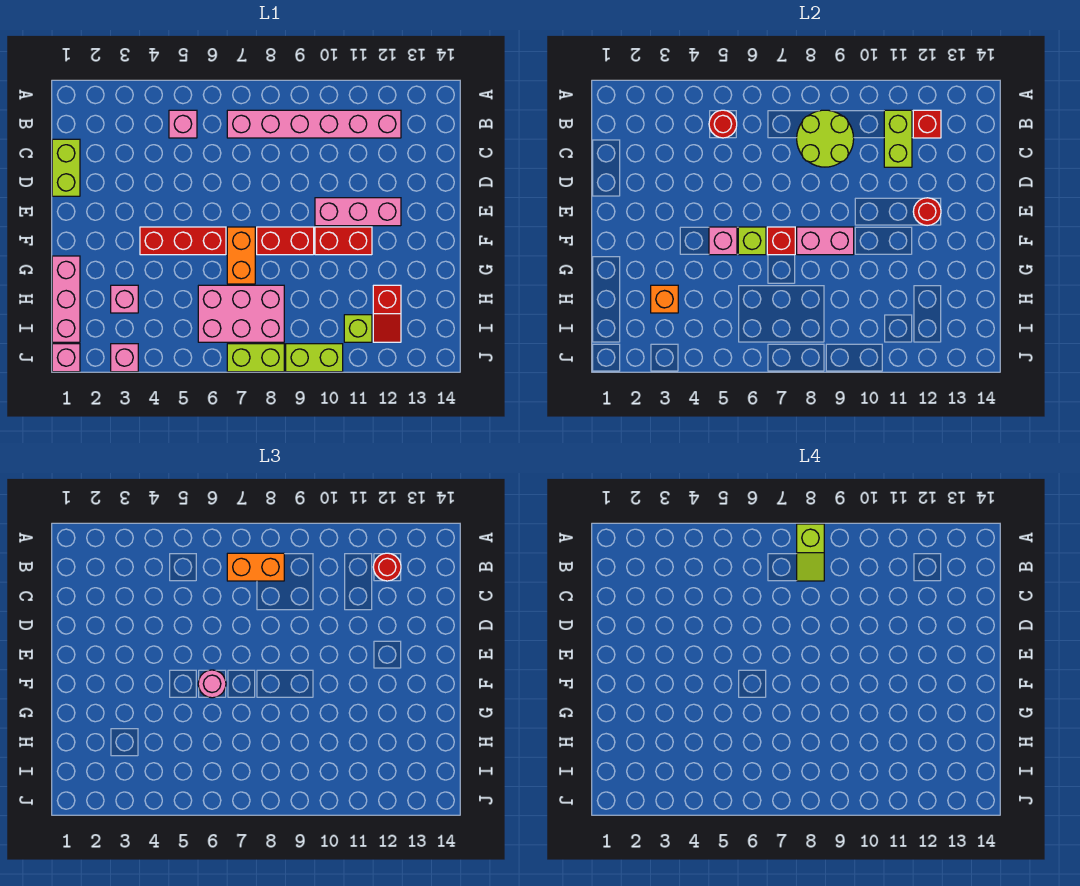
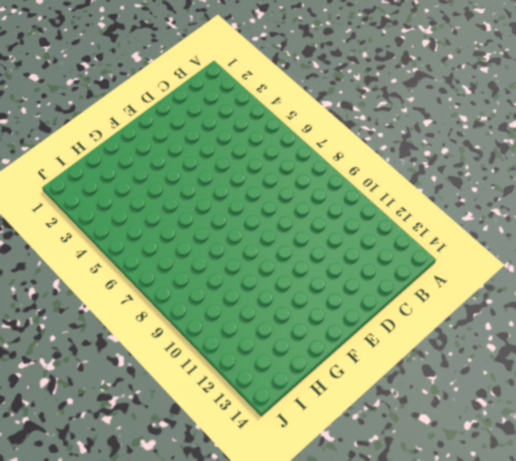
none -> pink brick B5 level 1
none -> pink brick B7:B12 level 1
none -> lime brick C1:D1 level 1
none -> pink brick E10:E12 level 1

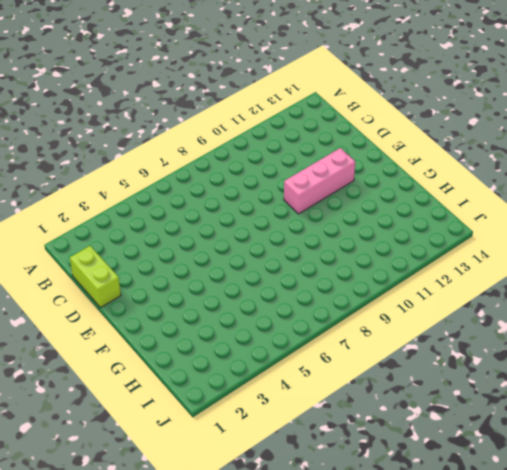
none -> pink brick B5 level 1
none -> pink brick B7:B12 level 1
none -> red brick F4:F6 level 1
none -> orange brick F7:G7 level 1

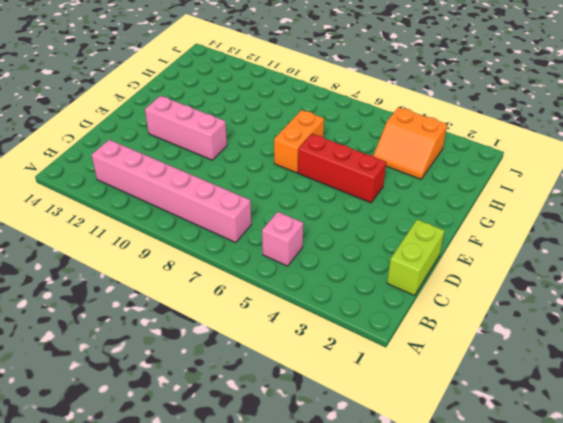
orange slope H3:I4 level 1 top I -> pink brick H3 level 1
none -> red brick F8:F9 level 1
none -> red brick F10:F11 level 1
none -> pink brick G1:I1 level 1
none -> pink brick H6:I8 level 1

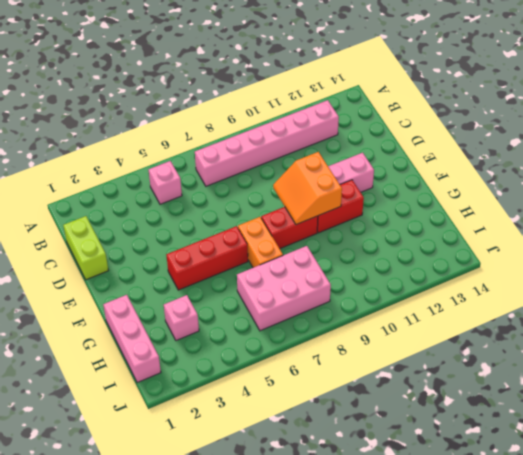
orange slope E9:F10 level 2 top 10 -> pink brick F8:F9 level 2
none -> red slope H12:I12 level 1 top H
none -> lime brick I11 level 1
none -> pink brick J1 level 1
none -> pink brick J3 level 1

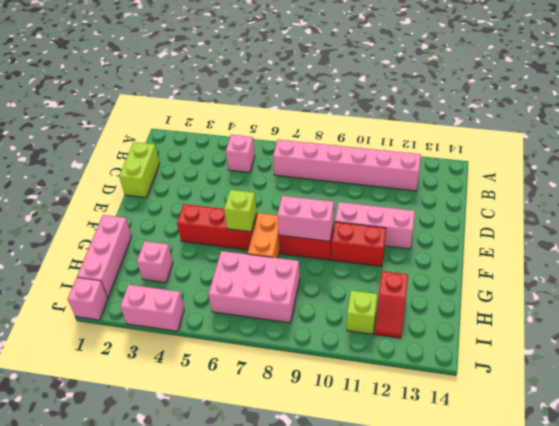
pink brick J3:J4 level 1 -> pink brick J3 level 1
none -> lime brick J7:J8 level 1
none -> lime brick J9:J10 level 1
none -> red round brick B5 level 2
none -> lime round brick B8:C9 level 2

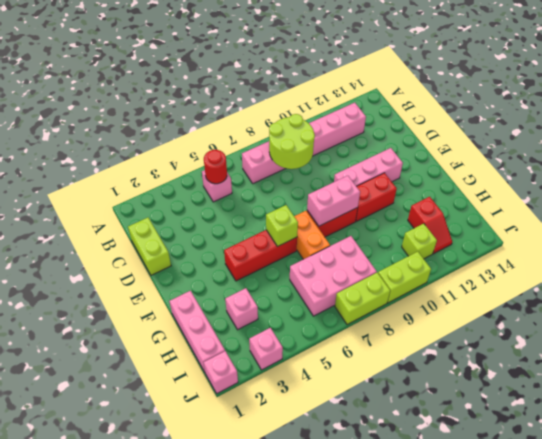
none -> lime brick B11:C11 level 2
none -> red brick B12 level 2
none -> red round brick E12 level 2
none -> pink brick F5 level 2

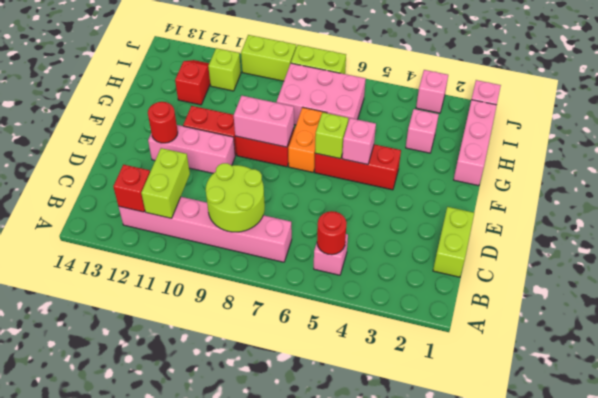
none -> red brick F7 level 2
none -> orange brick H3 level 2
none -> orange brick B7:B8 level 3
none -> red round brick B12 level 3

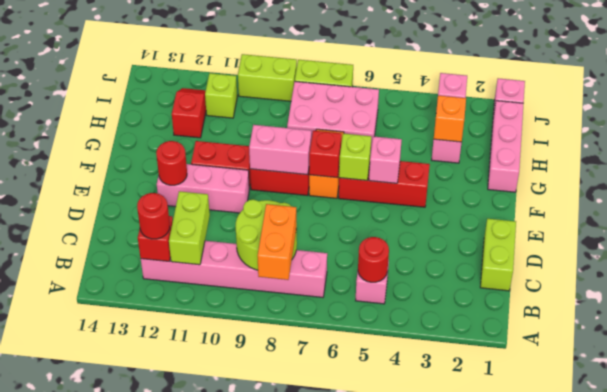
orange brick A8:B8 level 3 -> orange brick B7:B8 level 3
none -> pink round brick F6 level 3
none -> lime slope A8:B8 level 4 top A

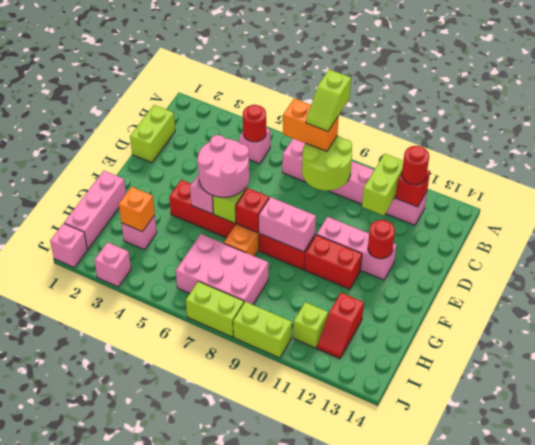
pink round brick E5:F6 level 3 -> pink round brick F6 level 3

